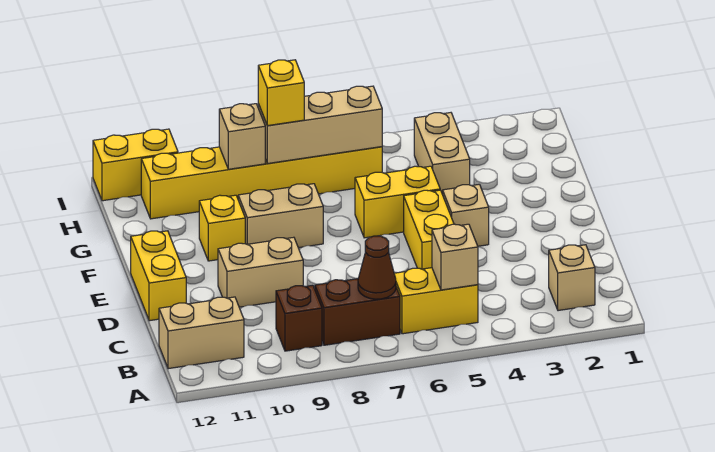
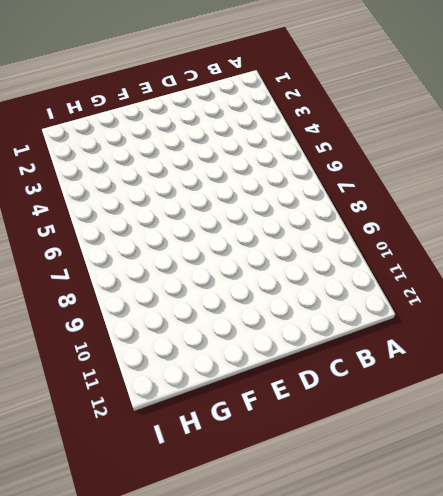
none -> tan brick B2 level 1
none -> yellow brick B5:B6 level 1
none -> brown brick B7:B8 level 1

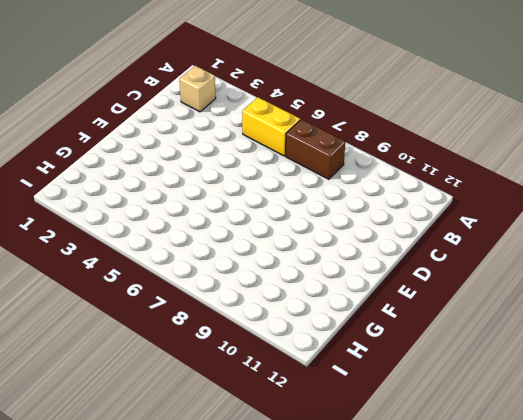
none -> brown brick B9 level 1
none -> tan brick B11:B12 level 1
none -> yellow brick D5:E5 level 1

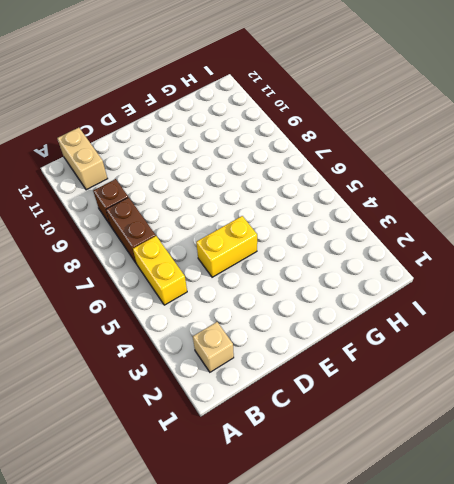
none -> tan brick D9:D10 level 1
none -> yellow brick D12:E12 level 1
none -> tan brick E4 level 1

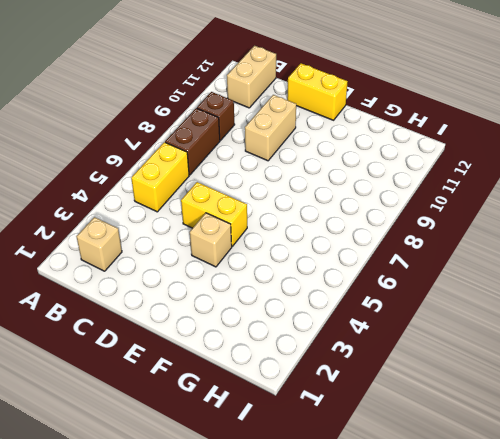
none -> yellow brick F5:F6 level 1
none -> tan brick F8:F9 level 1
none -> yellow brick F10 level 1

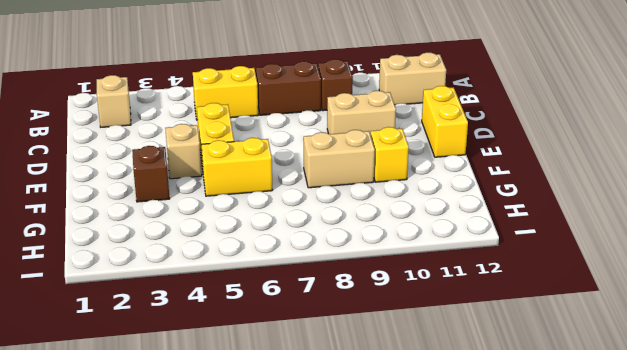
brown brick F3 level 1 -> none
none -> tan brick G4:H4 level 1
none -> yellow brick H6:H11 level 1
none -> yellow brick I11:I12 level 1

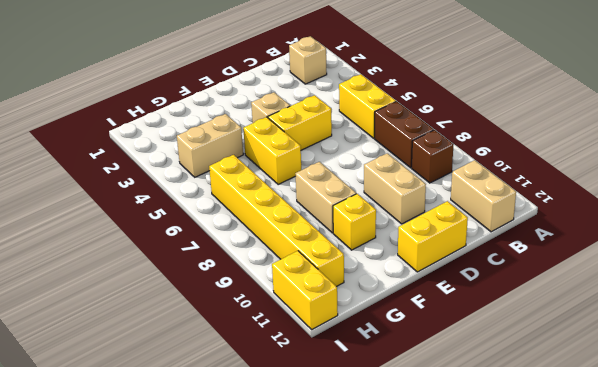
none -> tan brick B5 level 2
none -> brown cone B7 level 2
none -> tan brick H6:H8 level 2

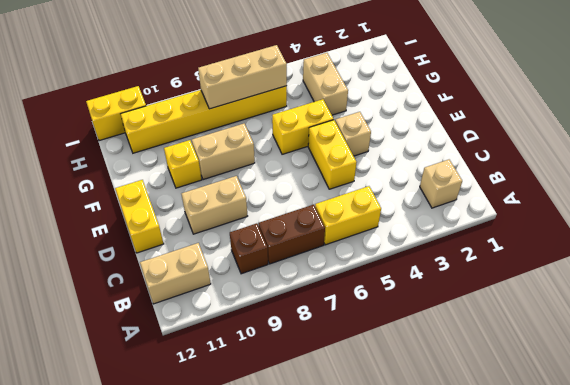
none -> tan brick B5 level 2
none -> brown cone B7 level 2
none -> tan brick H9 level 2

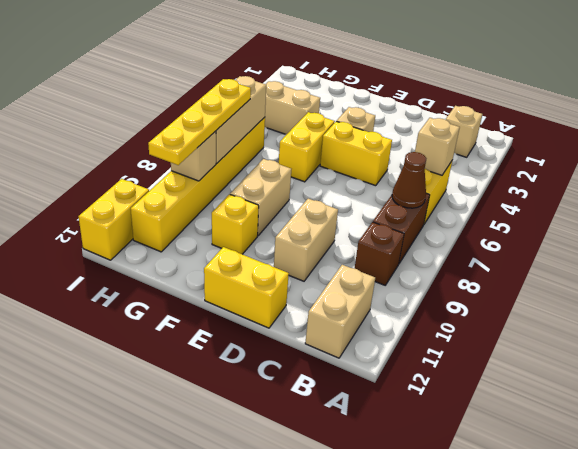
yellow plate H7:H10 level 3 -> yellow brick H8 level 3

